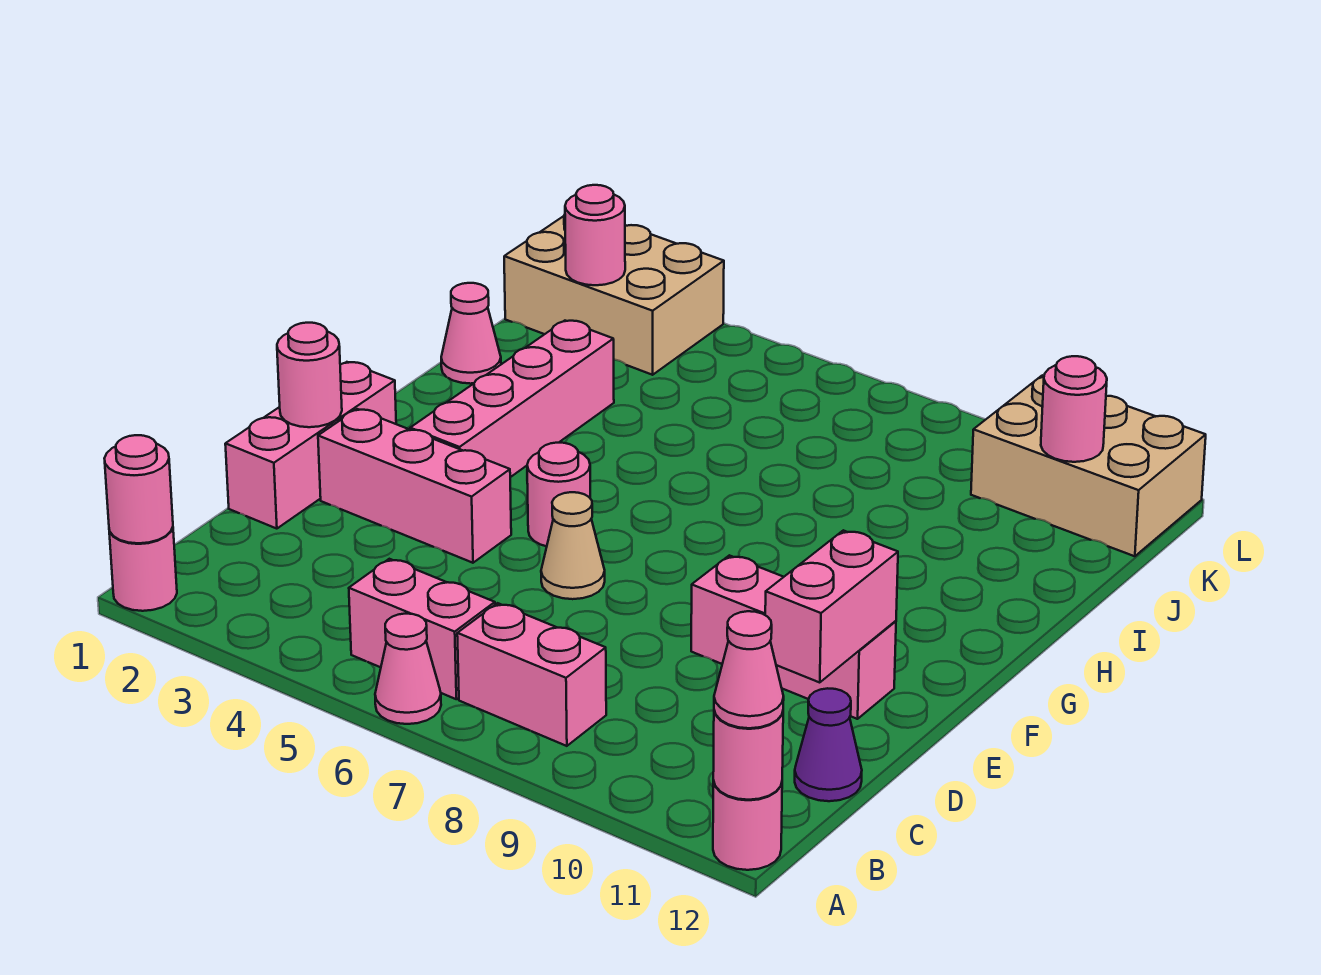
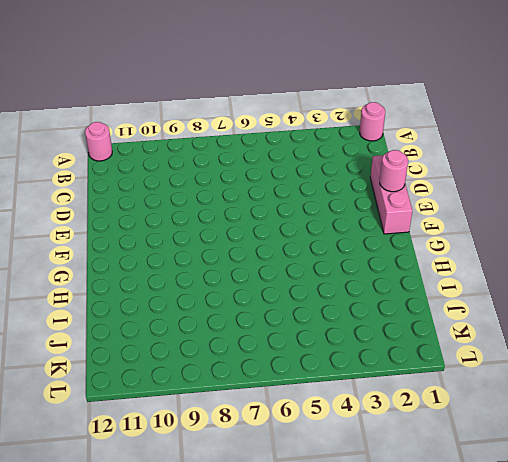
none -> pink cone A6 level 1
none -> pink brick B5:B6 level 1
none -> pink brick B7:B8 level 1

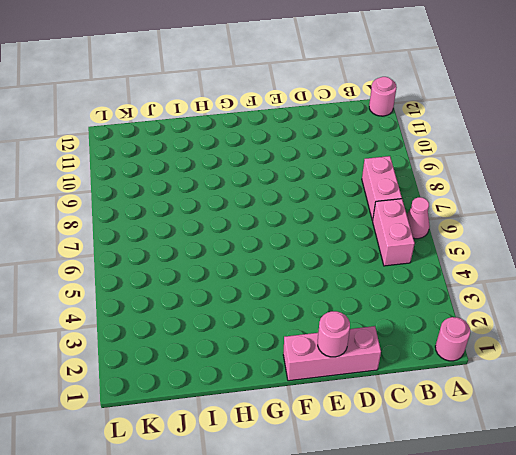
none -> purple cone C12 level 1
none -> pink brick E2:E4 level 1
none -> tan cone E6 level 1

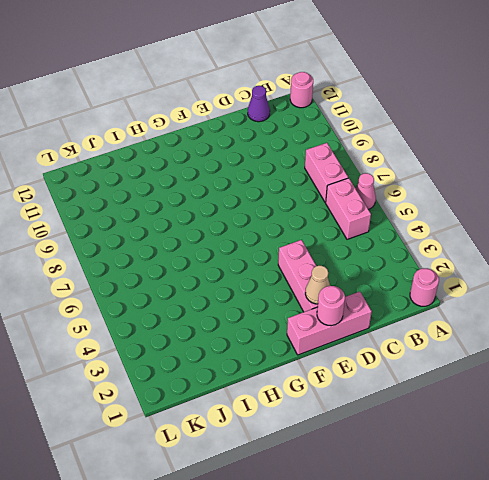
tan cone E2 level 2 -> tan cone E6 level 1
none -> pink brick E9:E11 level 1
none -> pink brick F3:I3 level 1
none -> pink round brick F5 level 1

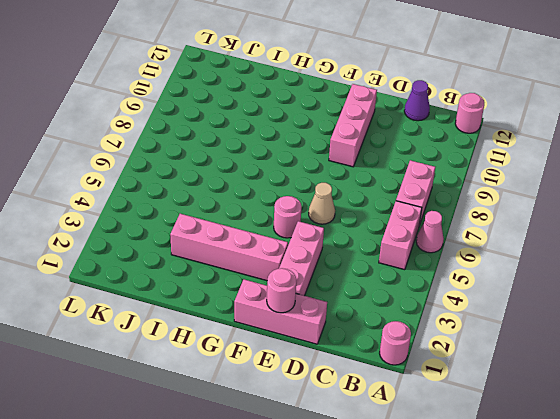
none -> pink cone I1 level 1
none -> tan brick K1:L3 level 1
none -> tan brick K10:L12 level 1

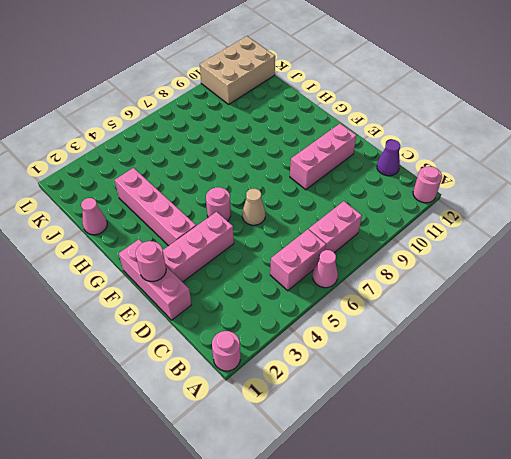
none -> tan brick K1:L3 level 1
none -> pink round brick A1 level 2
none -> pink round brick A12 level 2

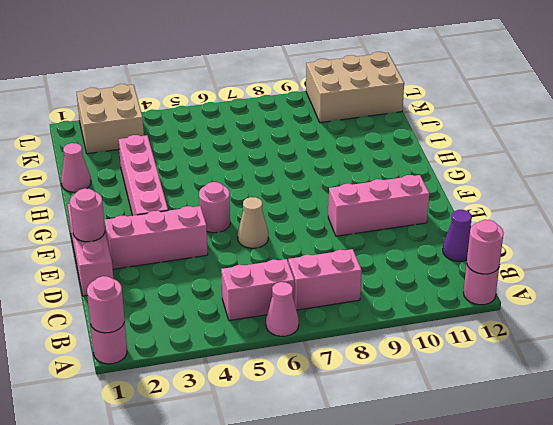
tan brick K2:L3 level 1 -> tan brick K1:L3 level 1
none -> pink brick D11:E11 level 2
none -> pink round brick K2 level 2
none -> pink round brick K11 level 2

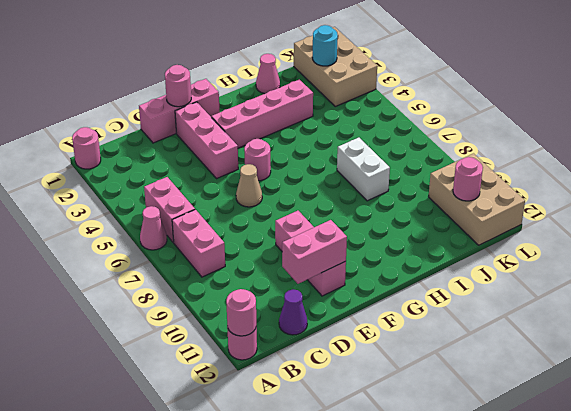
white brick I7:I8 level 1 -> none
cyan round brick K2 level 2 -> pink round brick K2 level 2
none -> pink round brick A1 level 2
none -> pink cone A12 level 3

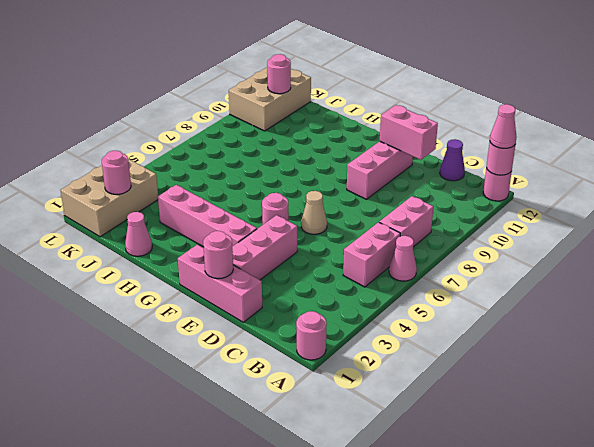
none -> pink round brick A1 level 2

